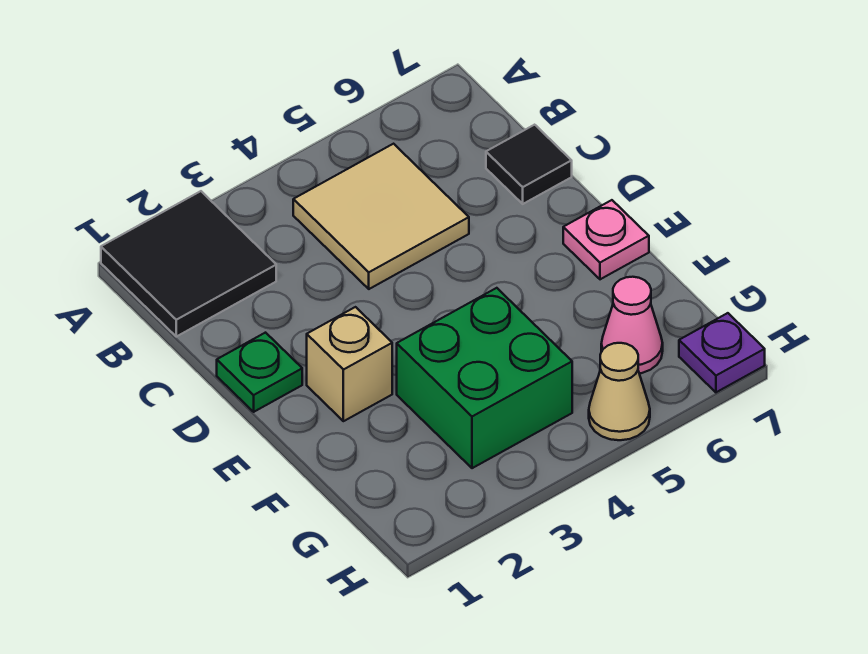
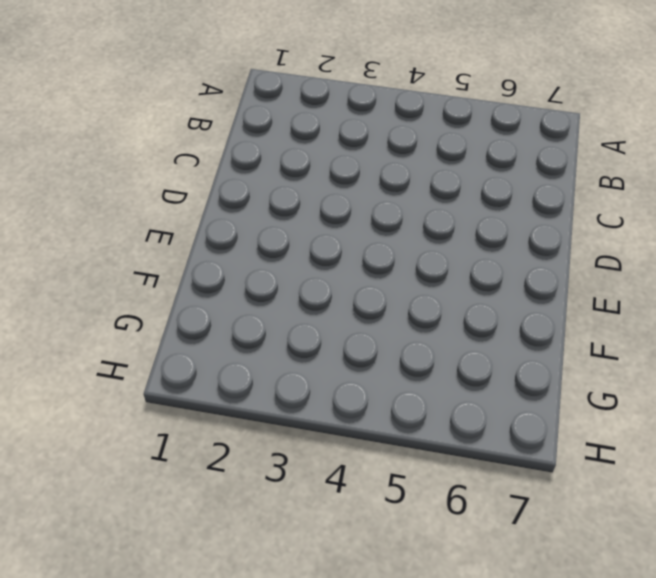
none -> black tile A1:B2 level 1
none -> tan tile B4:C5 level 1

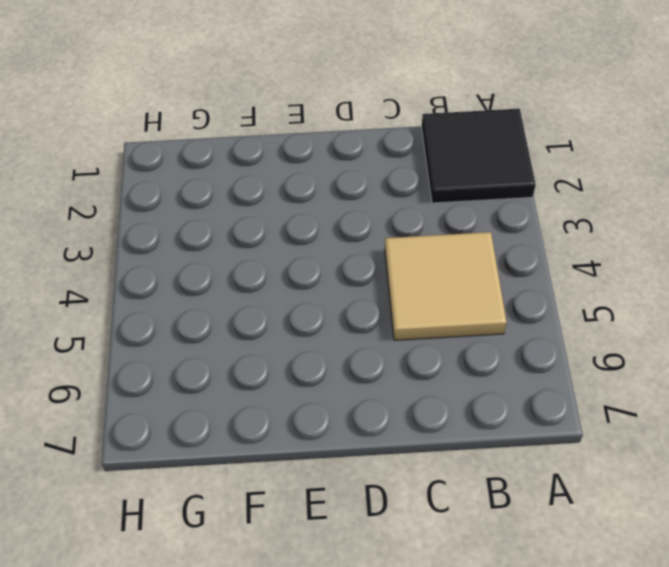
none -> black tile C7 level 1
none -> green plate D1 level 1

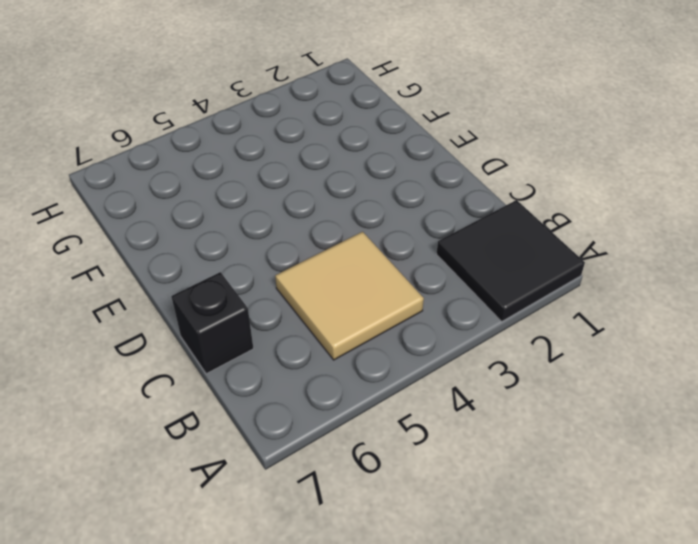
black brick C7 level 1 -> black tile C7 level 1
none -> green plate D1 level 1
none -> tan brick E2 level 1

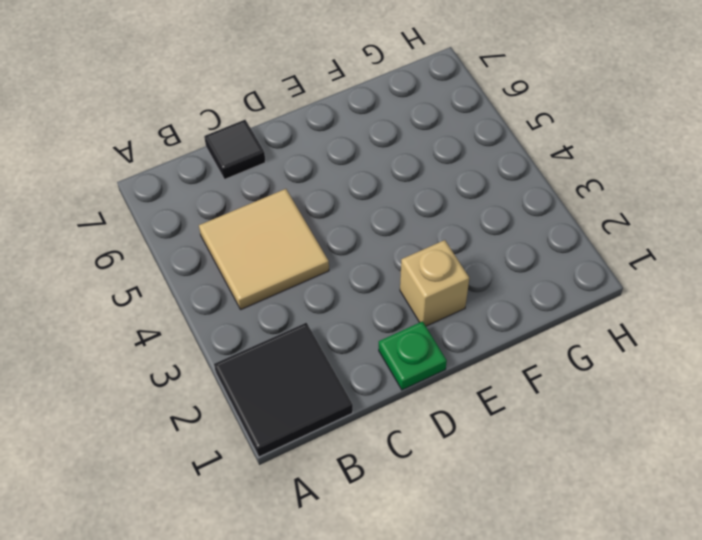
none -> pink plate E7 level 1
none -> green brick F3:G4 level 1

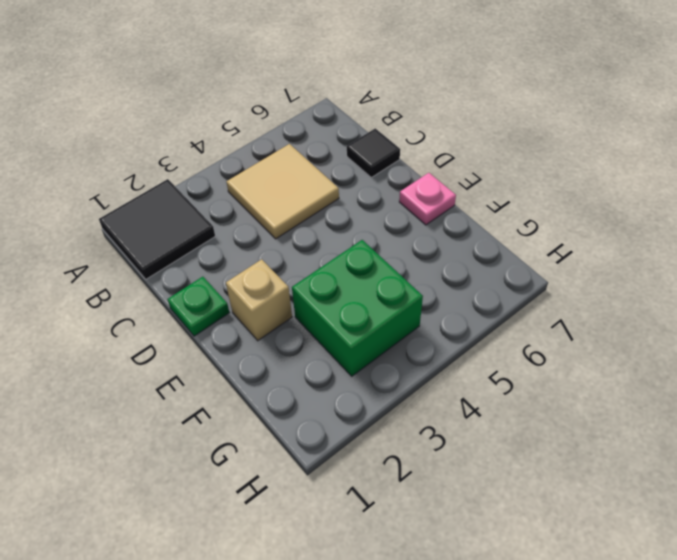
none -> pink cone G6 level 1
none -> tan cone H5 level 1

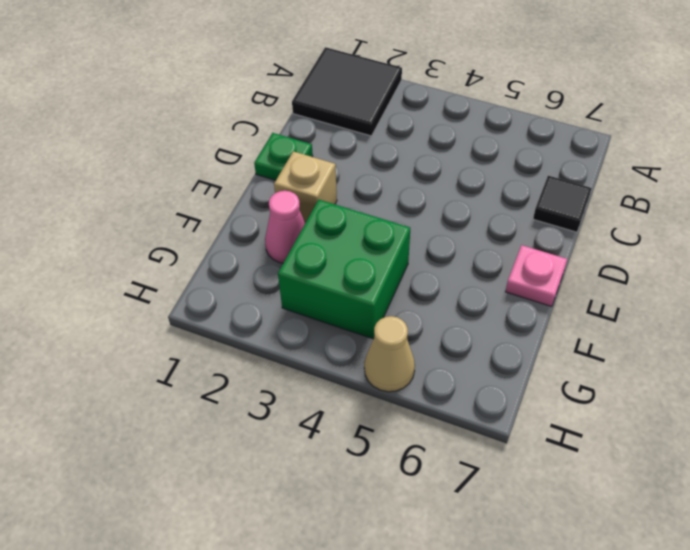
pink cone F2 level 1 -> pink cone G6 level 1
none -> tan tile B4:C5 level 1
none -> purple plate H7 level 1

